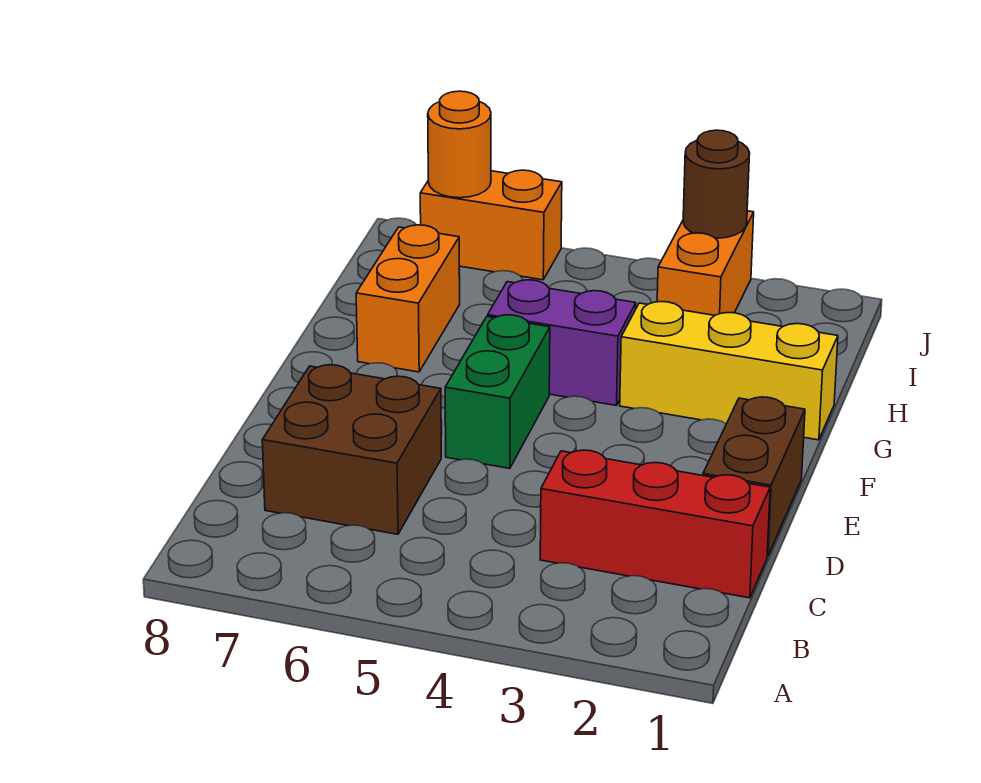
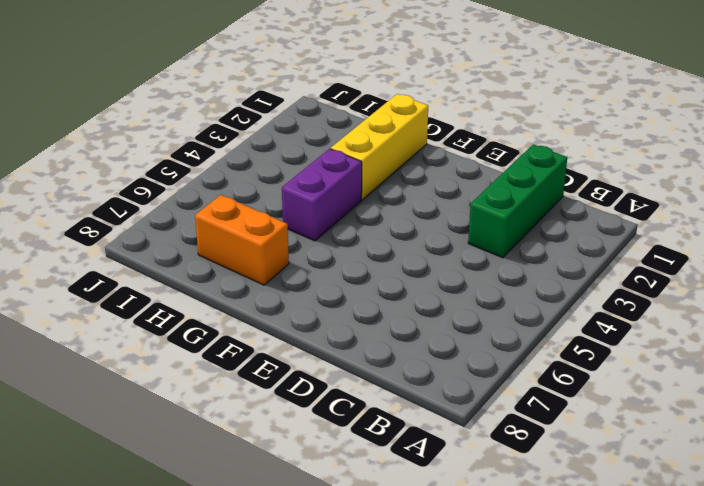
green brick C1:C3 level 1 -> red brick C1:C3 level 1
none -> brown brick C6:D7 level 1
none -> brown brick D1:E1 level 1

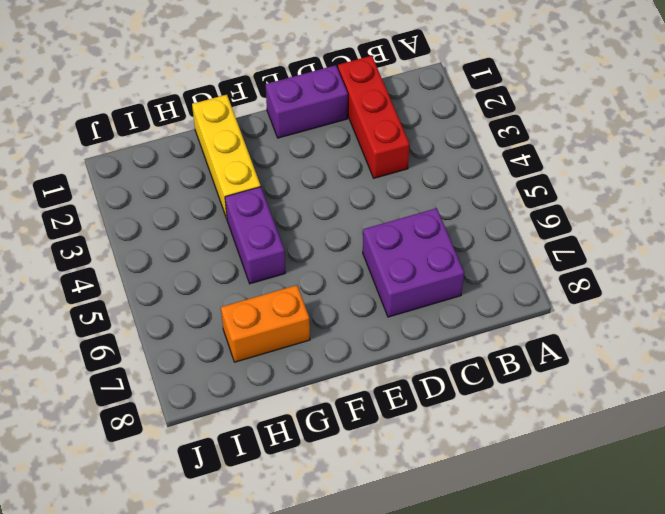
purple brick C6:D7 level 1 -> brown brick C6:D7 level 1
purple brick D1:E1 level 1 -> brown brick D1:E1 level 1
none -> green brick E5:F5 level 1
none -> orange brick I3:J3 level 1

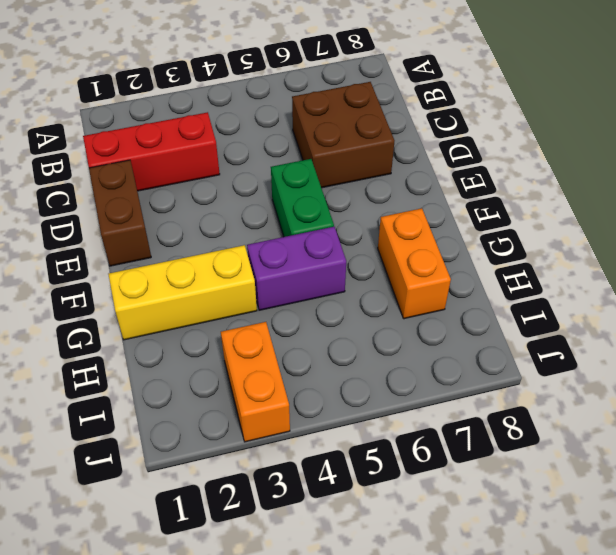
none -> orange brick J6:J7 level 1
none -> brown round brick J3 level 2

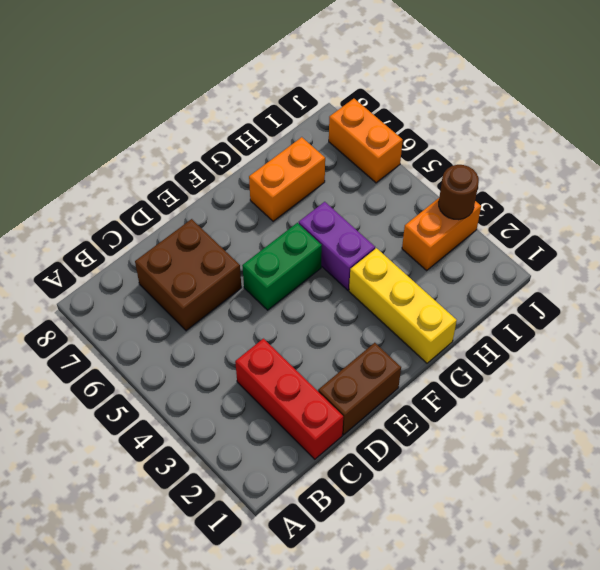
none -> orange round brick J7 level 2

